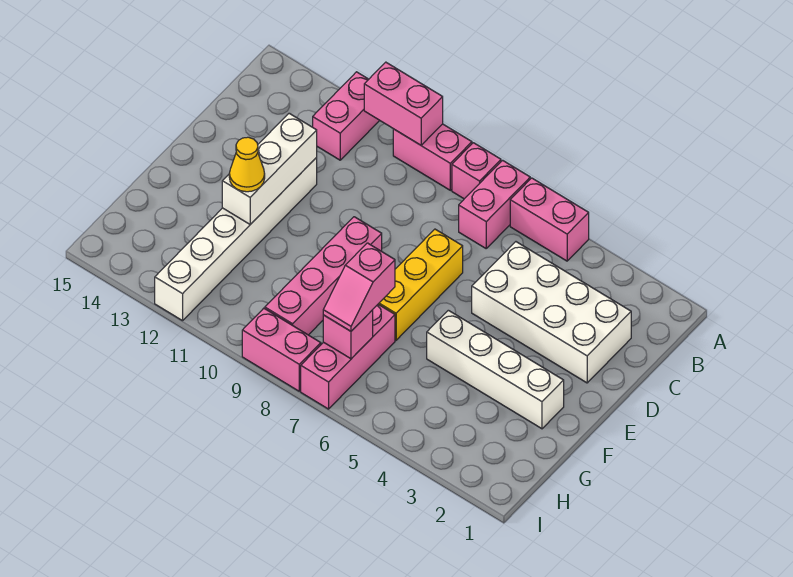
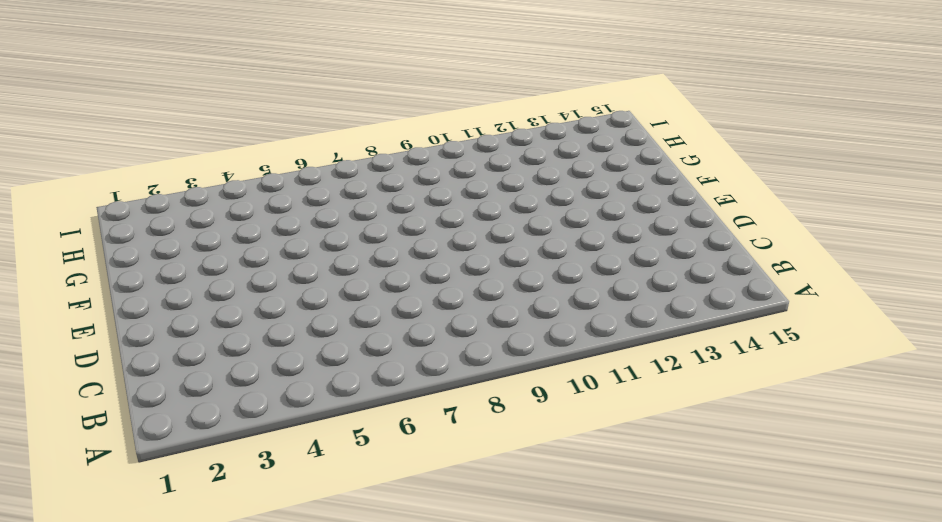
none -> pink brick A5:A6 level 1
none -> pink brick A7:B7 level 1
none -> pink brick A8 level 1

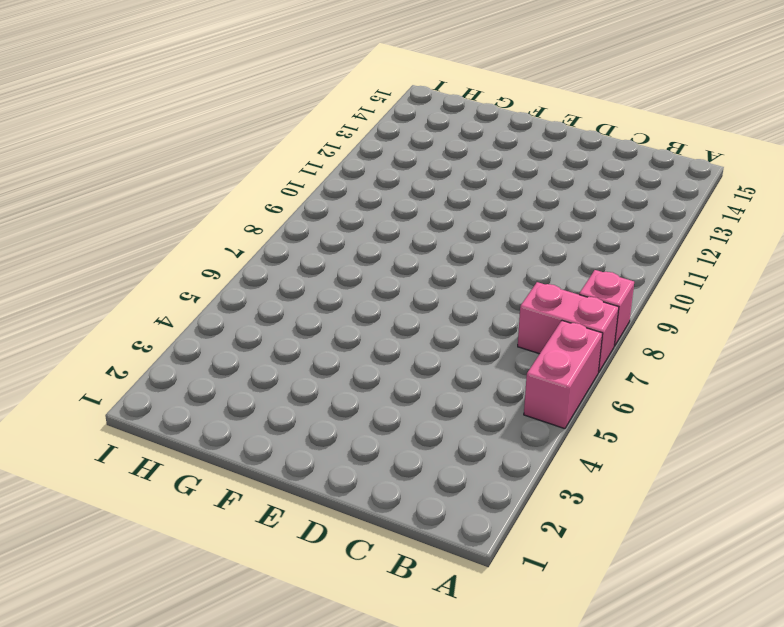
none -> pink brick A9:A10 level 1
none -> pink brick A12:B12 level 1
none -> white brick C2:D5 level 1

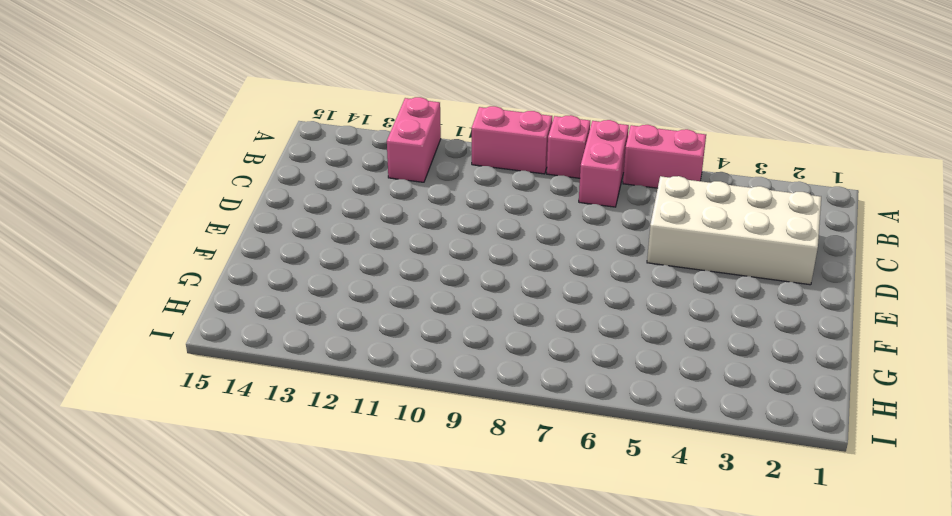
none -> yellow brick D7:F7 level 1
none -> white brick D12:I12 level 1
none -> pink brick E9:H9 level 1

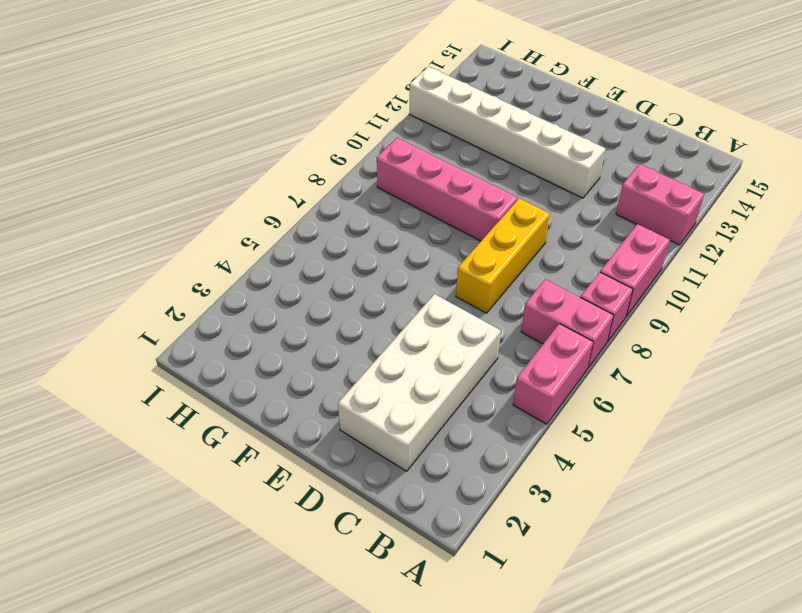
yellow brick D7:D9 level 1 -> yellow brick D7:F7 level 1
none -> white brick F2:F5 level 1
none -> pink brick G7:I7 level 1
none -> pink brick I8:I9 level 1

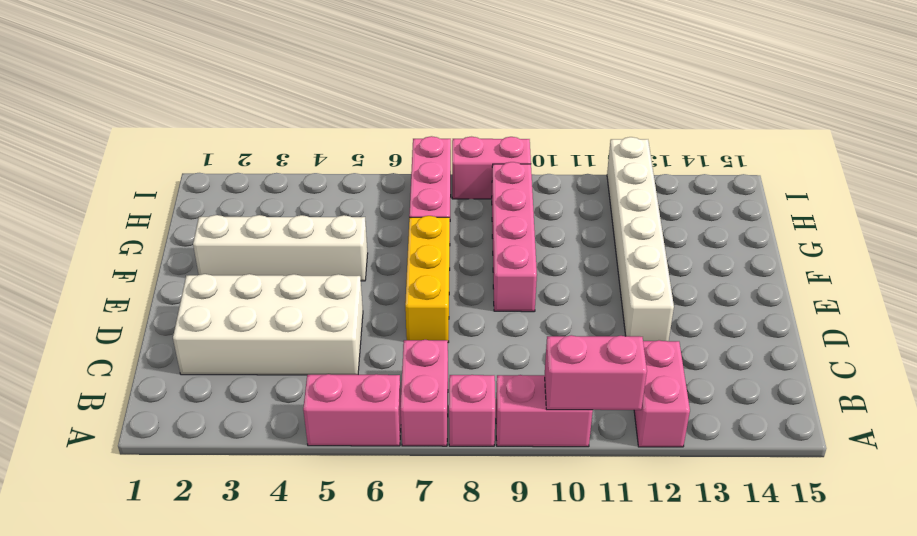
none -> white brick D12:F12 level 2
none -> pink brick H7 level 2
none -> yellow cone F12 level 3

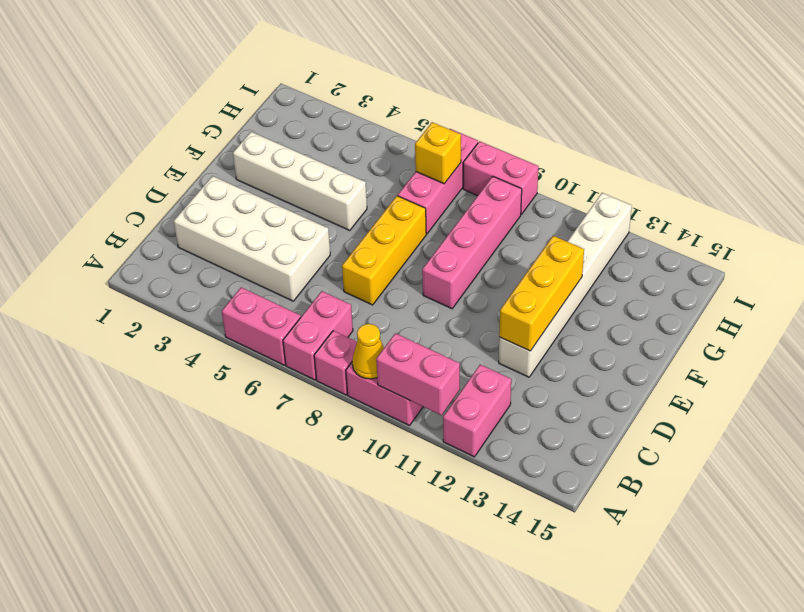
yellow cone A9 level 2 -> yellow cone F12 level 3
yellow brick D12:F12 level 2 -> white brick D12:F12 level 2
yellow brick H7 level 2 -> pink brick H7 level 2
none -> pink slope G7:H7 level 3 top G

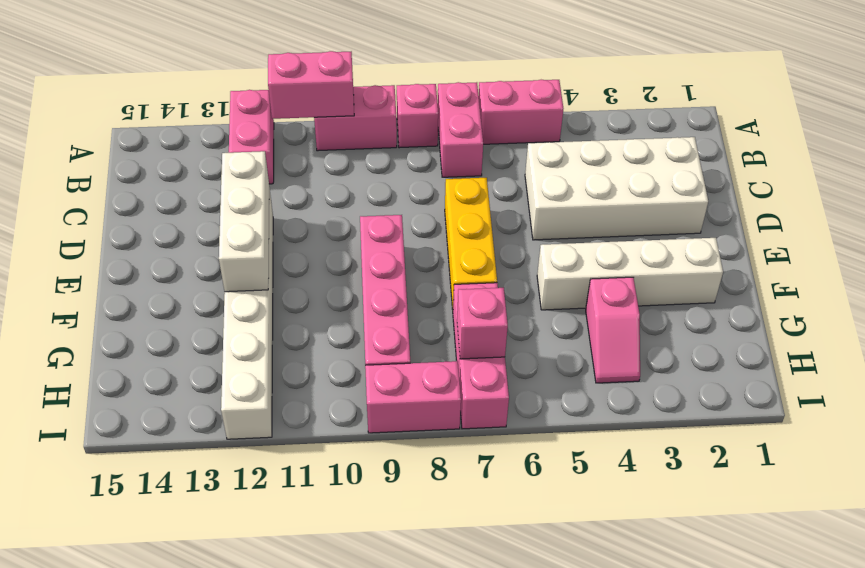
pink slope G4:H4 level 1 top G -> pink slope G7:H7 level 3 top G
none -> yellow cone F12 level 3

